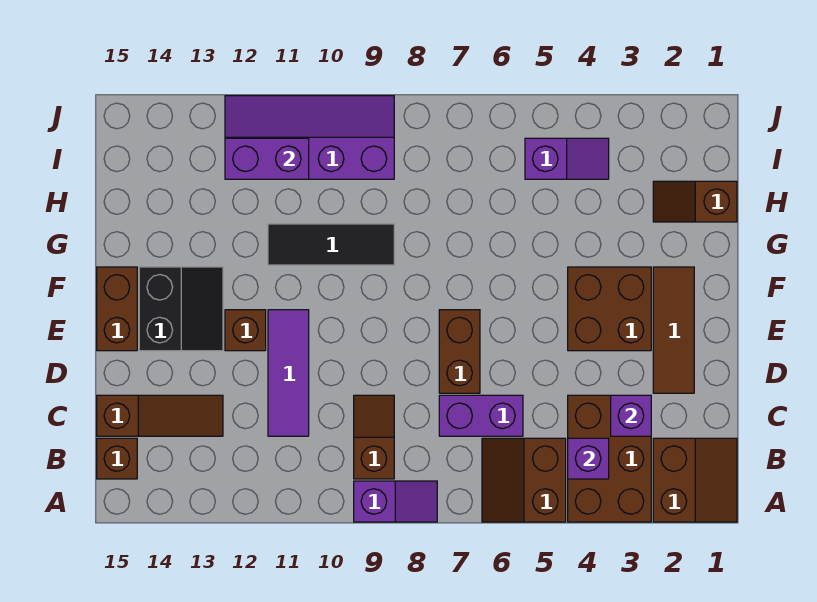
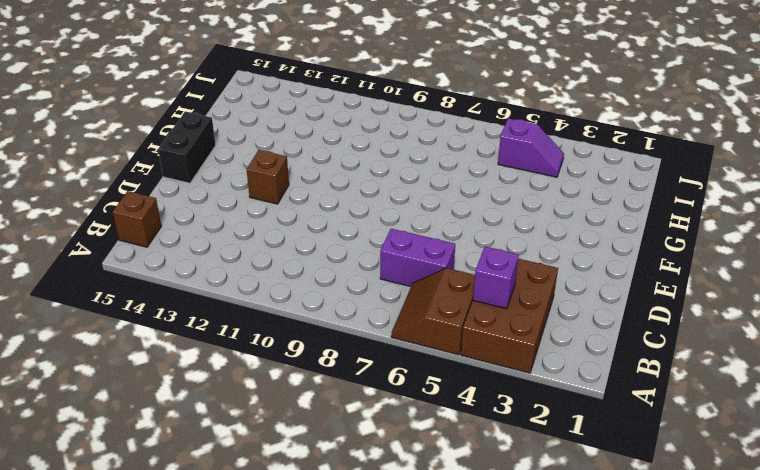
black brick E15:F15 level 1 -> brown brick E15:F15 level 1
none -> brown slope A1:B2 level 1 top 2
none -> purple slope A8:A9 level 1 top 9
none -> brown slope B9:C9 level 1 top B

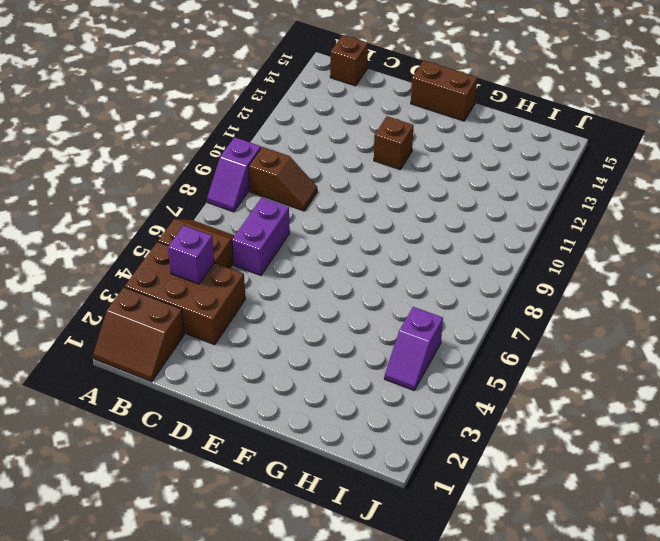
none -> purple tile C11:E11 level 1
none -> brown slope C13:C15 level 1 top 15
none -> brown tile D2:F2 level 1

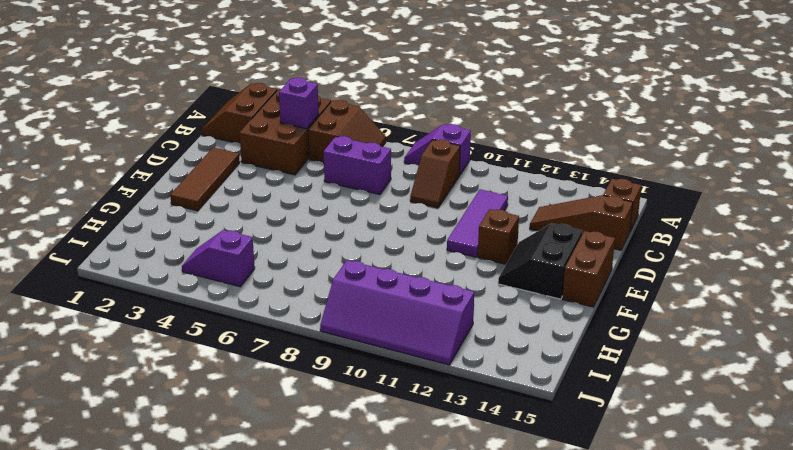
none -> brown brick D7:E7 level 1
none -> brown brick E3:F4 level 1
none -> black tile G9:G11 level 1

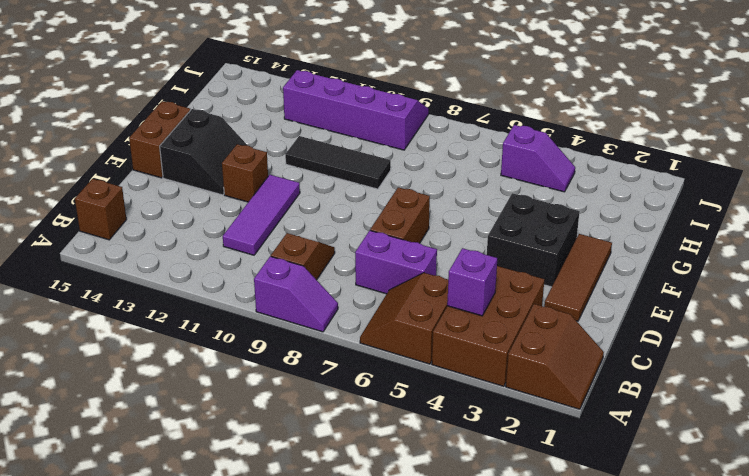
black brick E3:F4 level 1 -> brown brick E3:F4 level 1
none -> brown slope C13:C15 level 1 top 15
none -> brown slope H1:H2 level 1 top 1
none -> purple brick C3 level 2

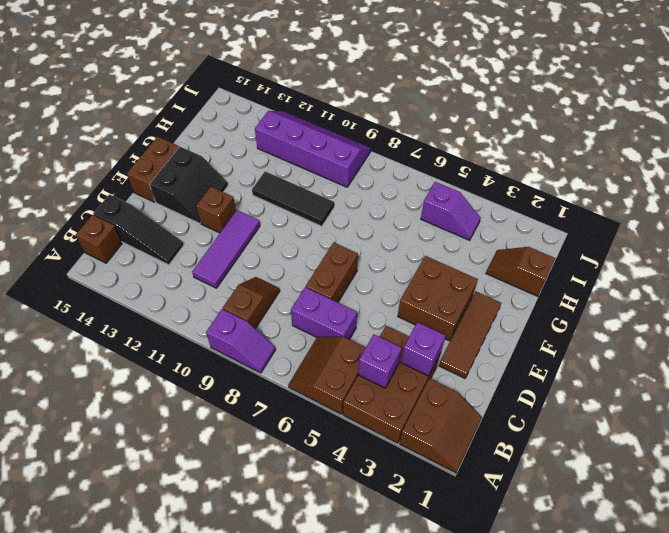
black slope C13:C15 level 1 top 15 -> brown slope C13:C15 level 1 top 15
none -> purple brick I11:I12 level 2

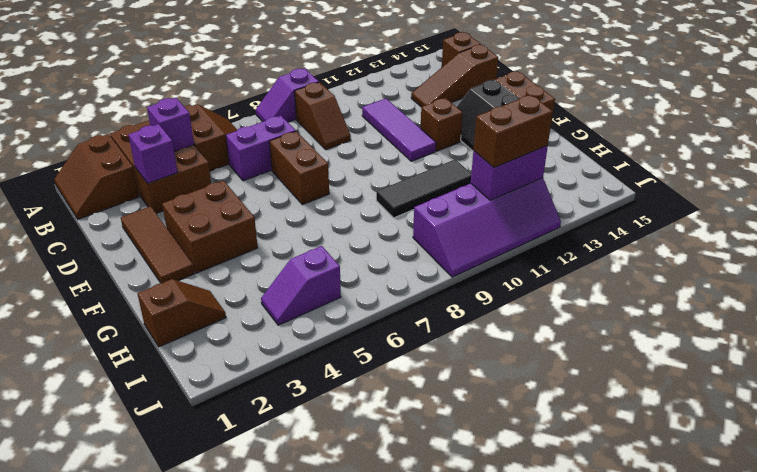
brown brick I11:I12 level 3 -> none

